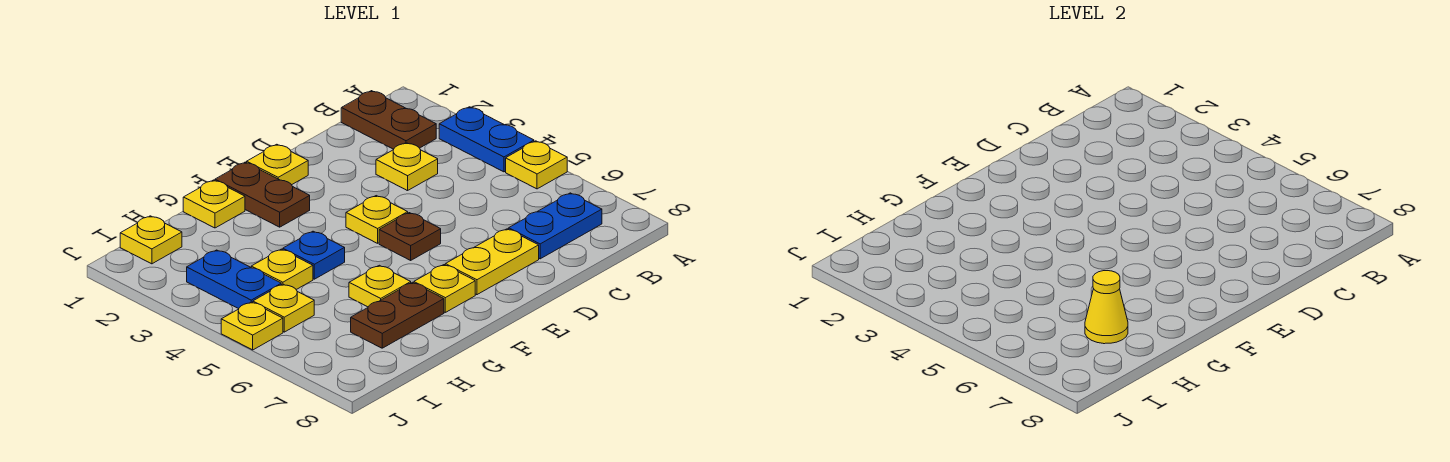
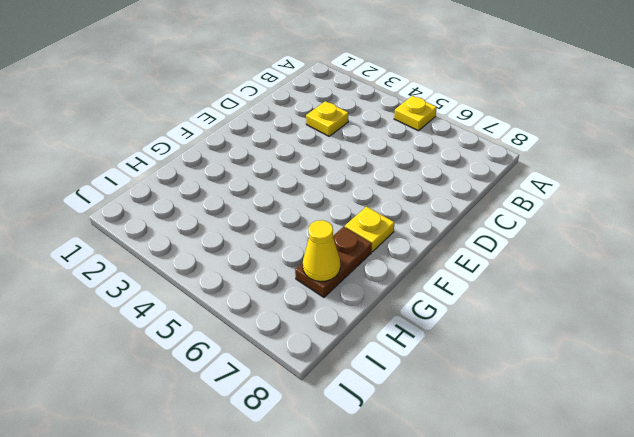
none -> blue plate A3:A4 level 1
none -> brown plate B1:B2 level 1
none -> blue plate B7:C7 level 1

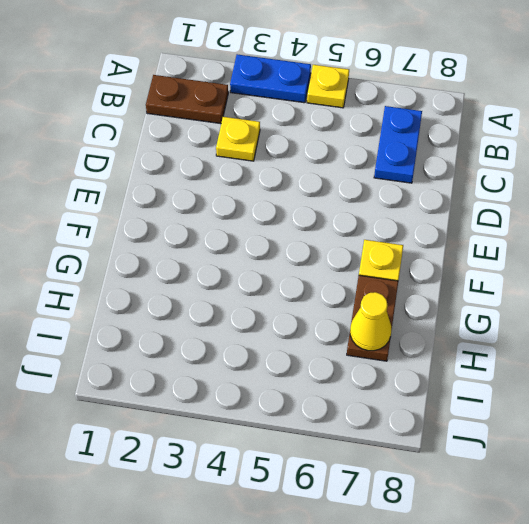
none -> yellow plate D7:E7 level 1
none -> yellow plate E1 level 1
none -> yellow plate E4 level 1

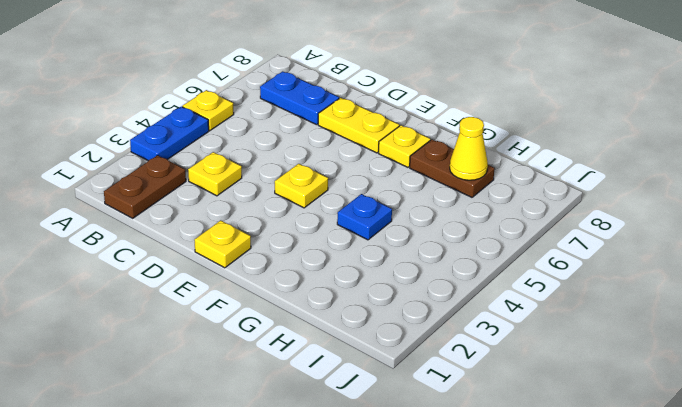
none -> brown plate E5 level 1
none -> brown plate F1:F2 level 1
none -> yellow plate G1 level 1

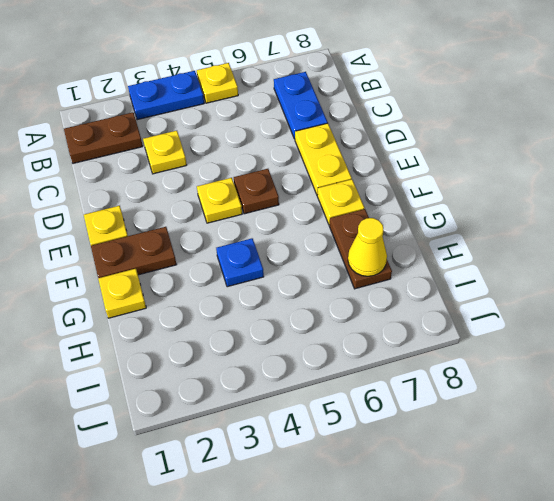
none -> yellow plate G6 level 1
none -> yellow plate H4 level 1
none -> yellow plate I1 level 1

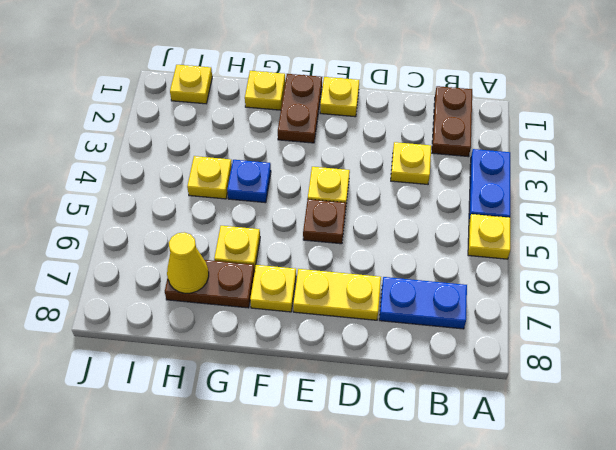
none -> blue plate I3:I4 level 1
none -> yellow plate I5 level 1
none -> yellow plate J5 level 1

